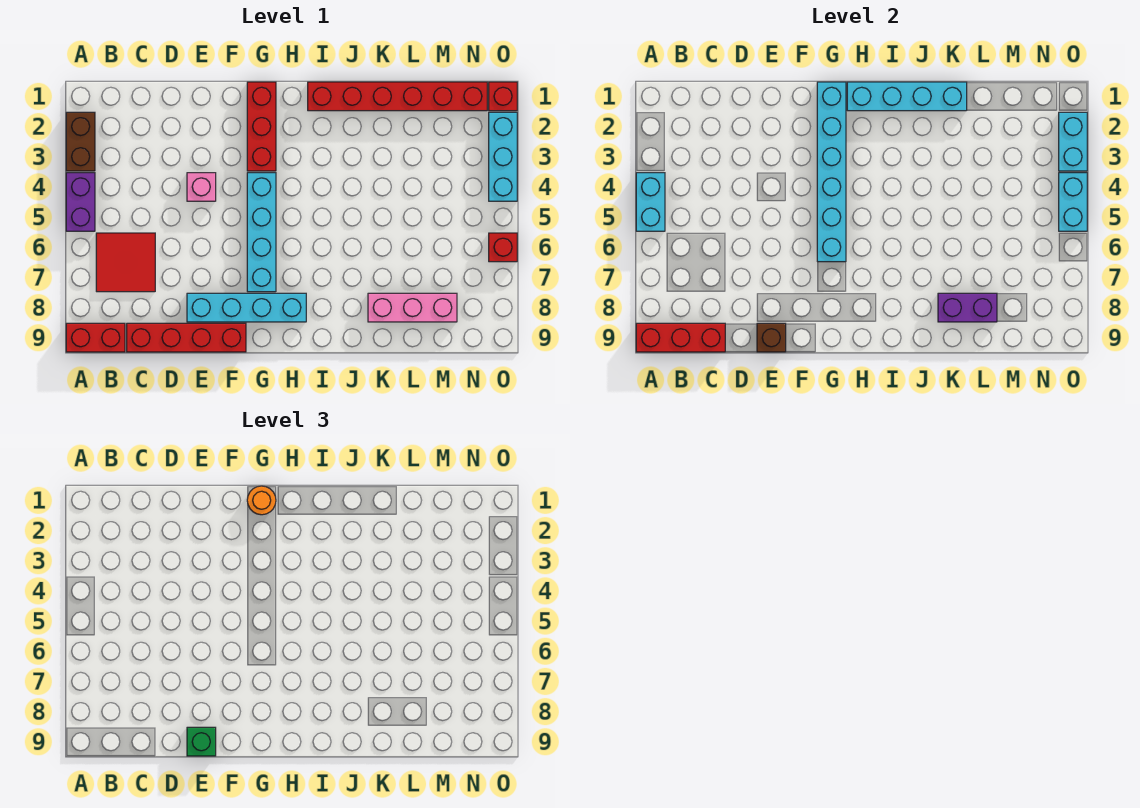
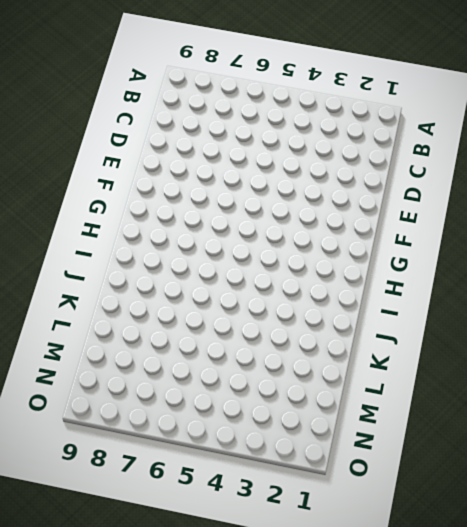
none -> brown brick A2:A3 level 1
none -> purple brick A4:A5 level 1
none -> red brick A9:B9 level 1

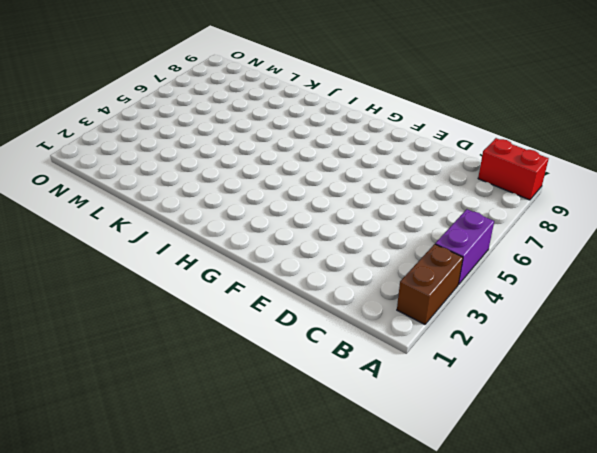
none -> red tile B6:C7 level 1
none -> red brick C9:F9 level 1
none -> pink brick E4 level 1

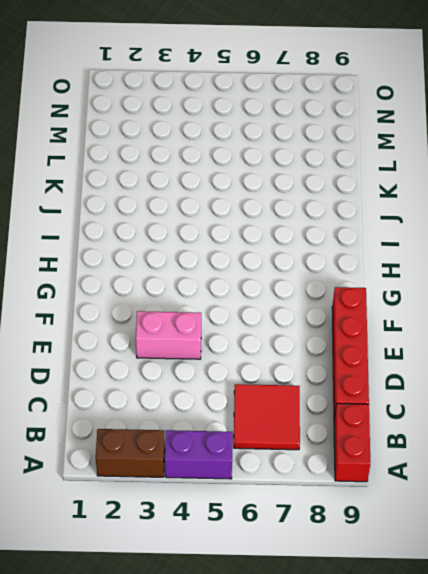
pink brick E3:E4 level 1 -> pink brick E4 level 1
none -> cyan brick E8:H8 level 1
none -> red brick G1:G3 level 1
none -> cyan brick G4:G7 level 1

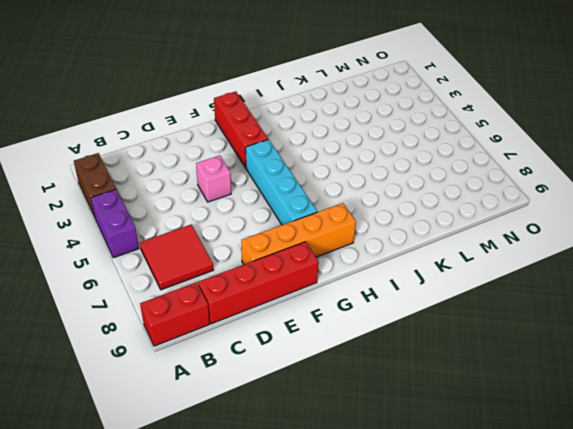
orange brick E8:H8 level 1 -> cyan brick E8:H8 level 1
none -> red brick I1:N1 level 1
none -> pink brick K8:M8 level 1
none -> red brick O1 level 1

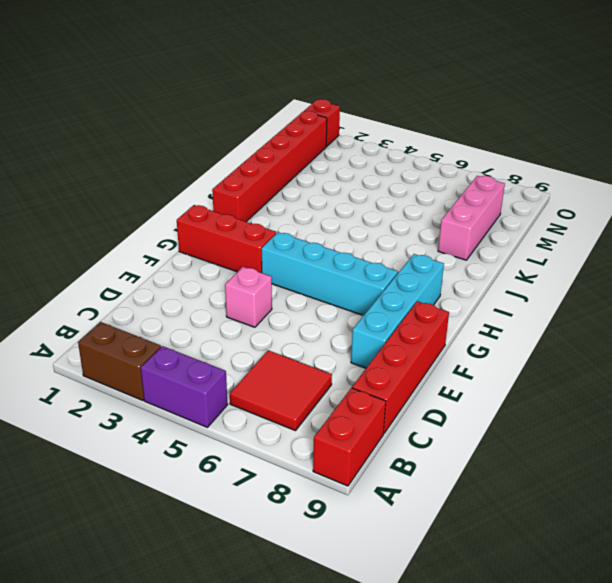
none -> cyan brick O2:O4 level 1
none -> red brick O6 level 1
none -> cyan brick A4:A5 level 2

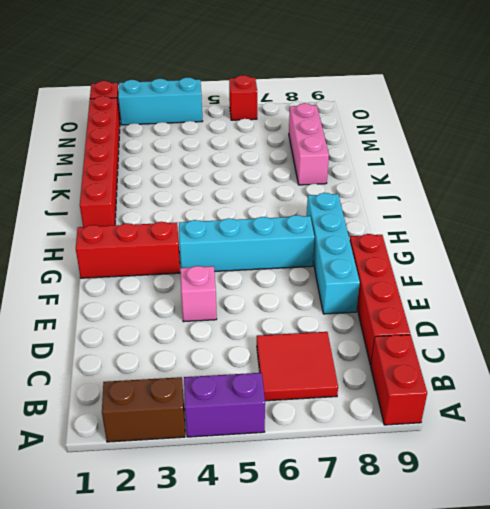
none -> cyan brick A4:A5 level 2
none -> red brick A9:C9 level 2
none -> brown brick E9 level 2

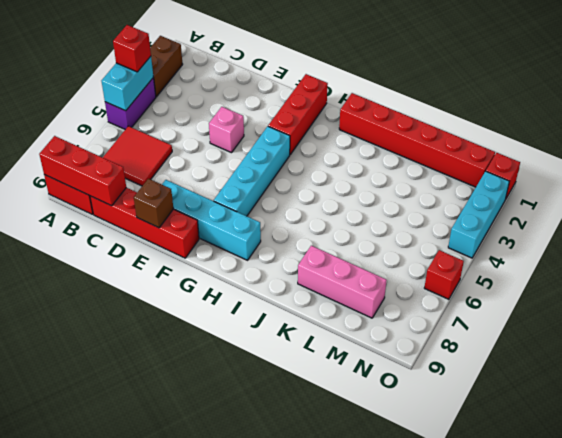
red brick A4 level 3 -> none
none -> cyan brick G1:G6 level 2
none -> cyan brick H1:K1 level 2
none -> purple brick K8:L8 level 2

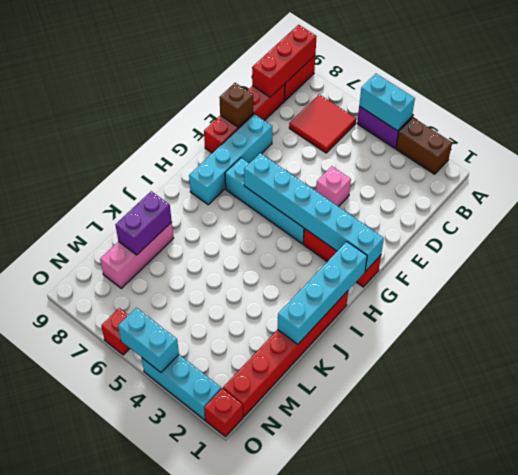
none -> cyan brick O2:O3 level 2
none -> green brick E9 level 3
none -> orange round brick G1 level 3

